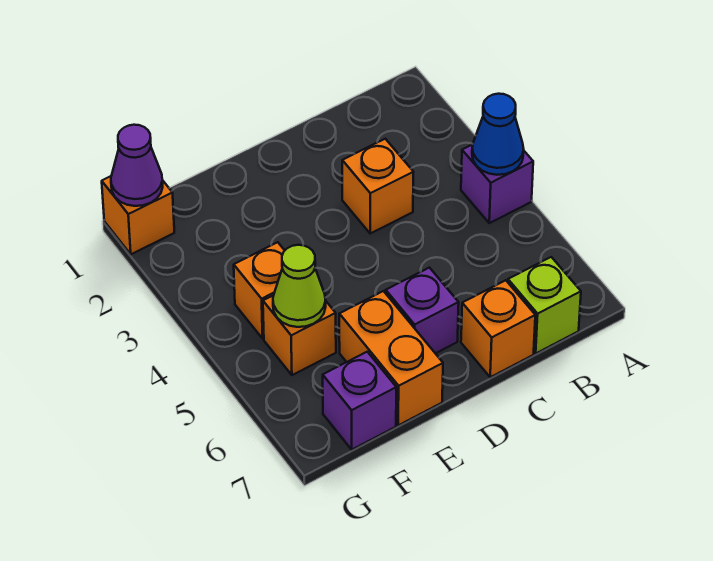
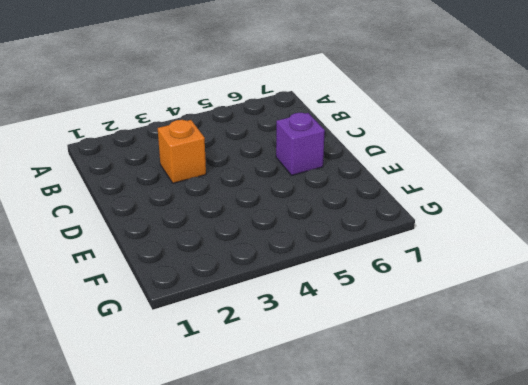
none -> purple brick A4 level 1
none -> lime brick B7 level 1
none -> orange brick C7 level 1

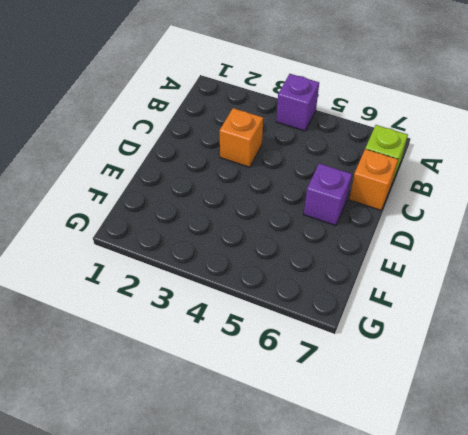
none -> orange brick E6:E7 level 1
none -> orange brick F4 level 1
none -> orange brick F5 level 1

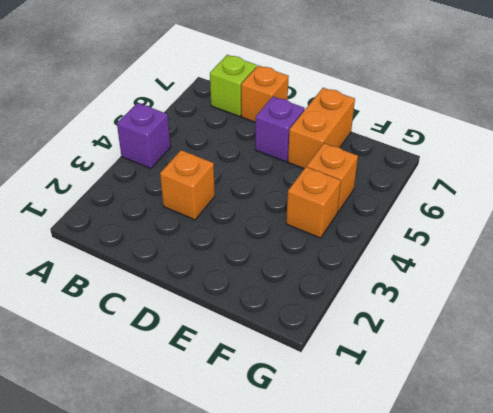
none -> purple brick F7 level 1
none -> orange brick G1 level 1
none -> blue cone A4 level 2

